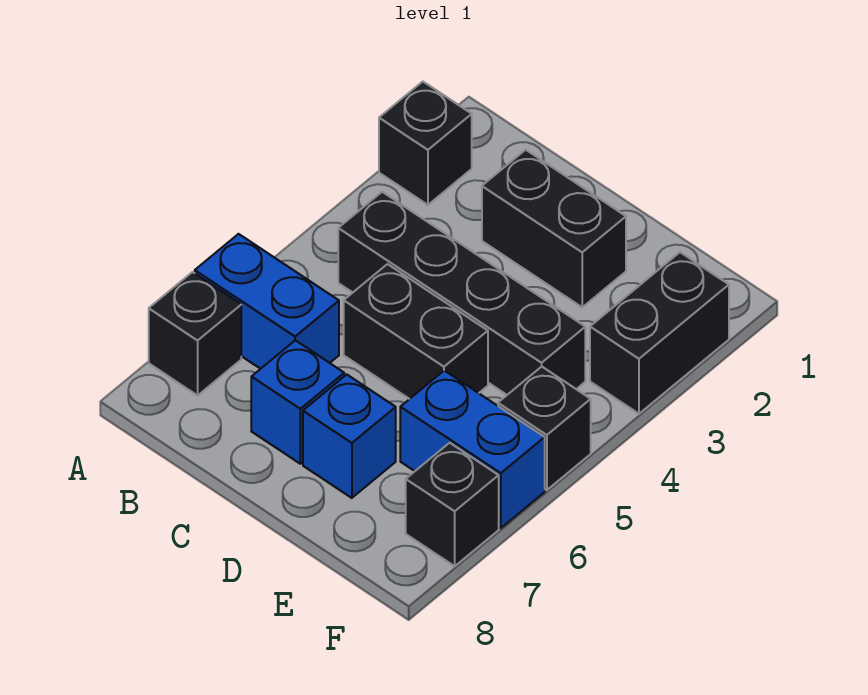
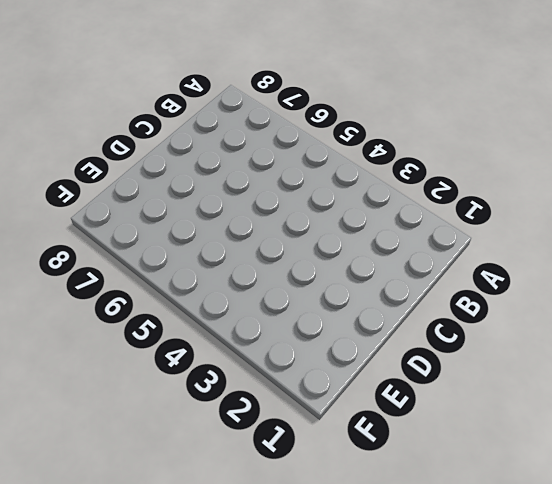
none -> black brick A2 level 1
none -> blue brick A6:B6 level 1
none -> black brick A7 level 1

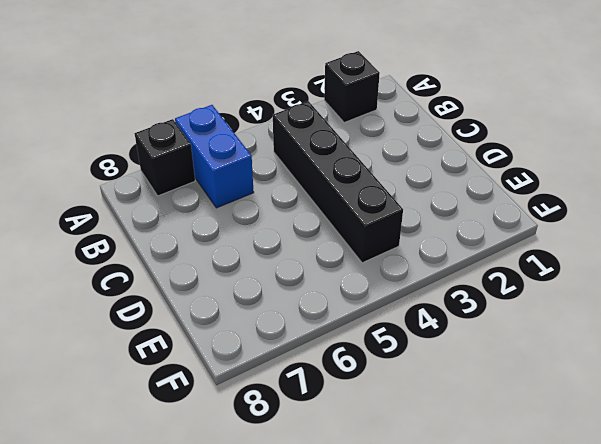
none -> black brick C2:D2 level 1
none -> black brick C5:D5 level 1
none -> blue brick C7 level 1

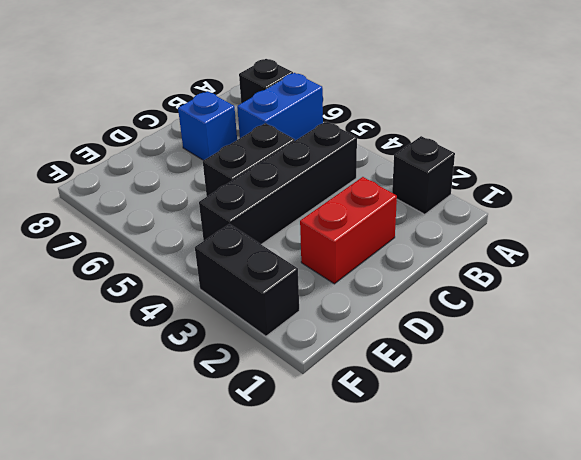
red brick C2:D2 level 1 -> black brick C2:D2 level 1
none -> blue brick D7 level 1
none -> blue brick E6:F6 level 1
none -> black brick F5 level 1

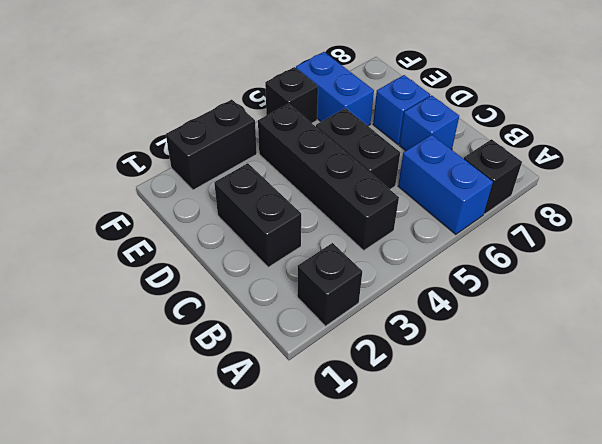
none -> black brick F7 level 1

